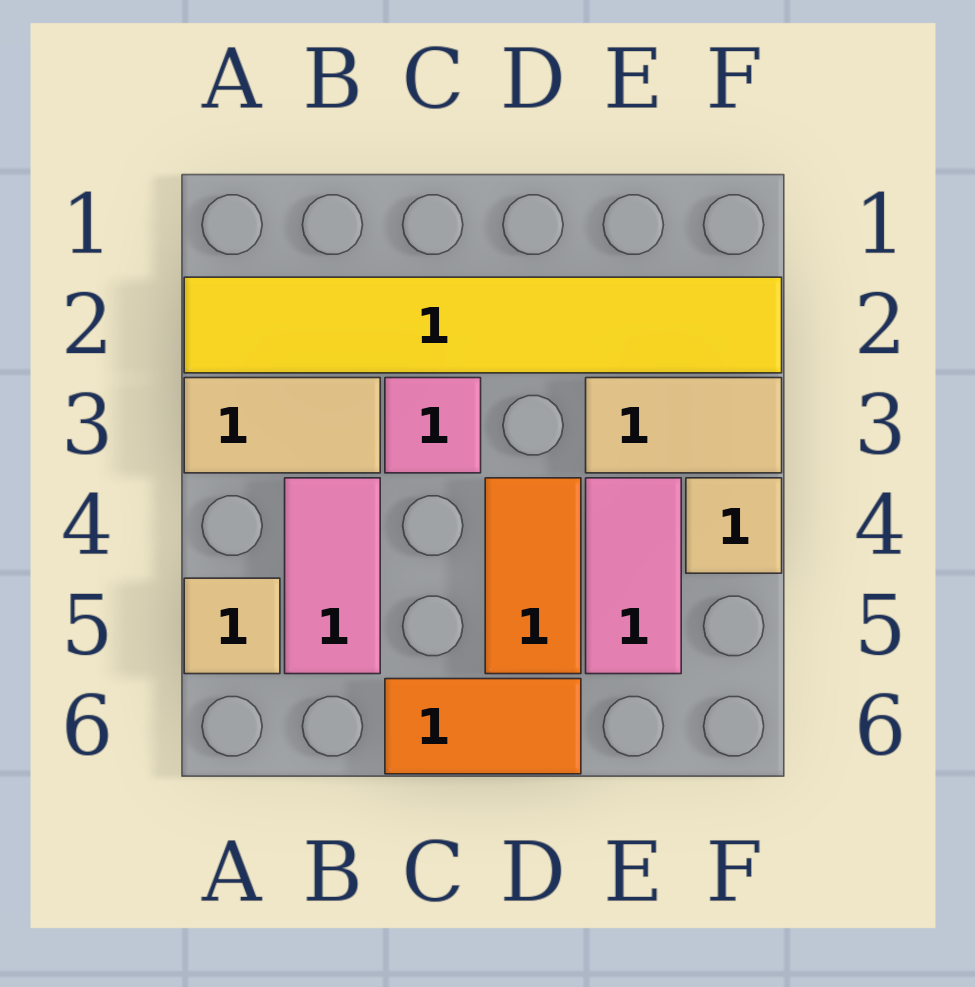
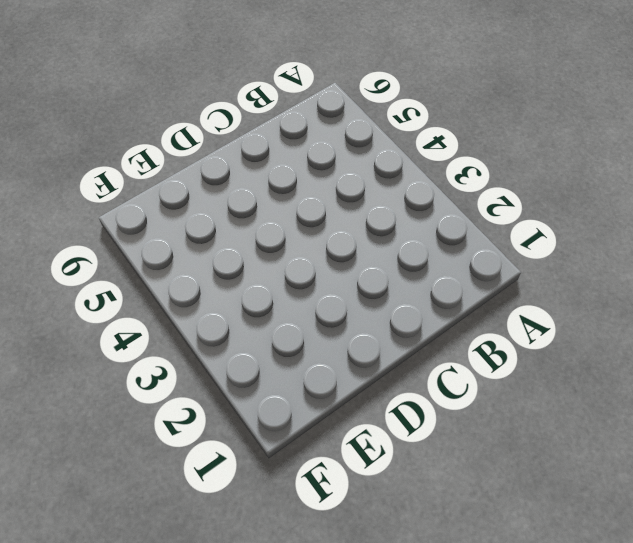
none -> yellow tile A2:F2 level 1
none -> tan tile A3:B3 level 1

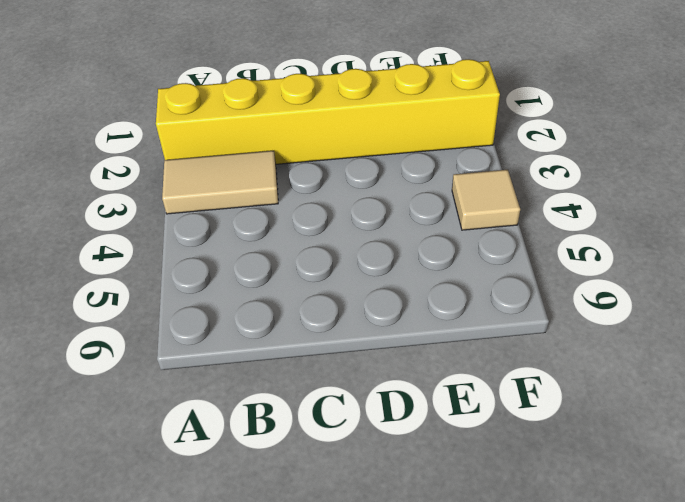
yellow brick A2:F2 level 1 -> yellow tile A2:F2 level 1
none -> tan tile A5 level 1
none -> pink tile B4:B5 level 1

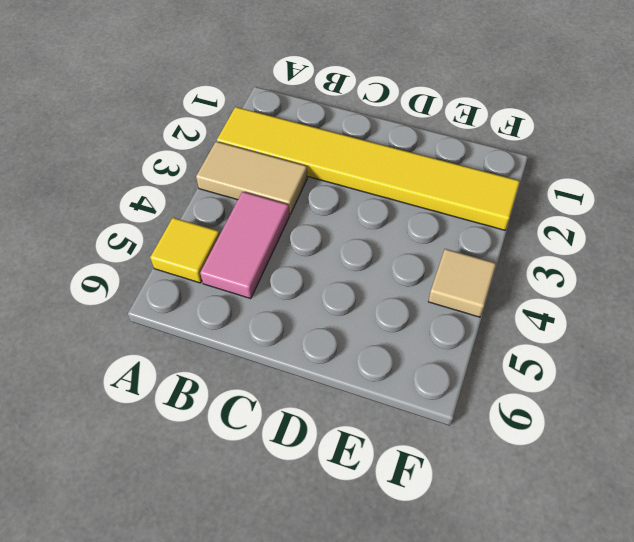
yellow tile A5 level 1 -> tan tile A5 level 1
none -> pink tile C3 level 1
none -> orange tile C6:D6 level 1

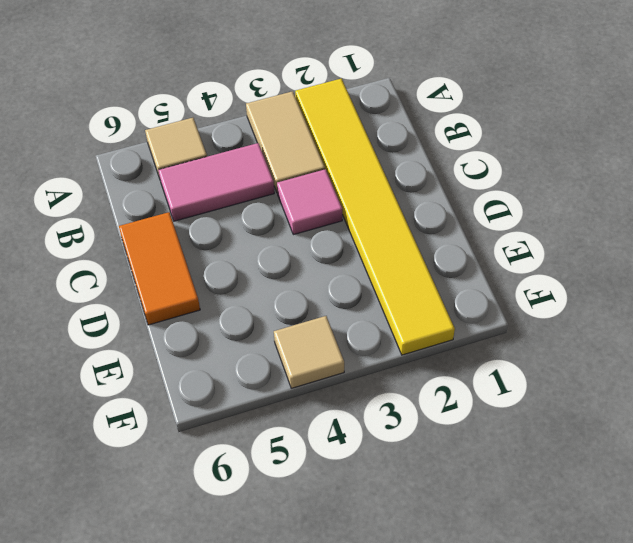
none -> orange tile D4:D5 level 1
none -> tan tile E3:F3 level 1

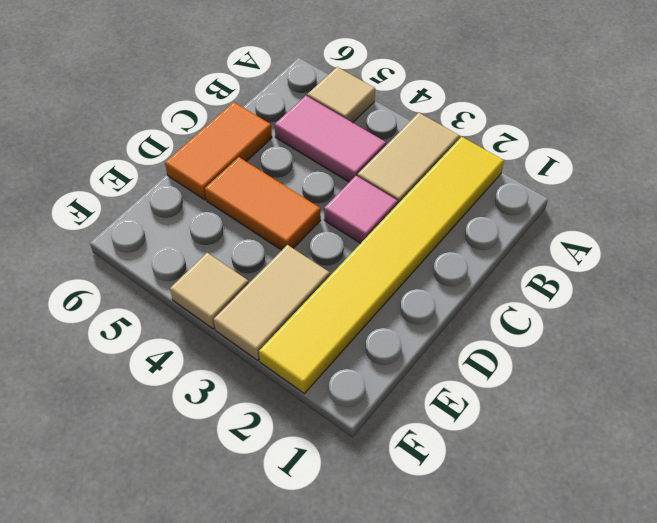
none -> pink tile E4:E5 level 1

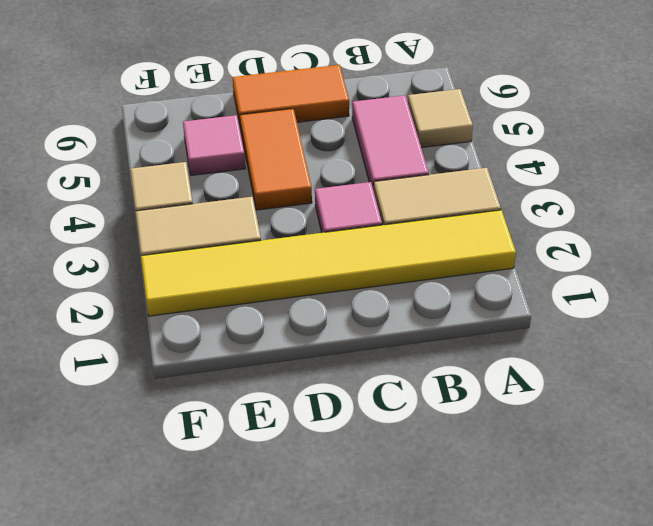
pink tile E5 level 1 -> pink tile E4:E5 level 1

